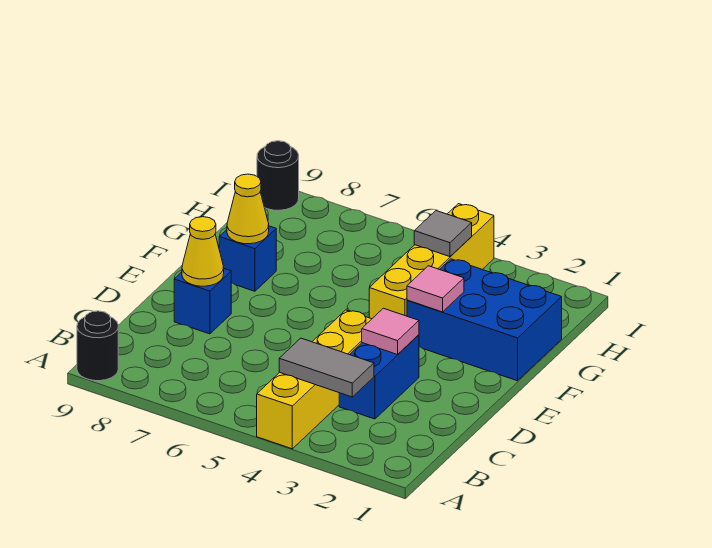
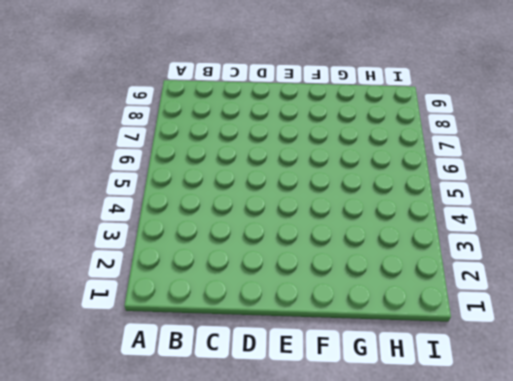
none -> yellow brick A4:D4 level 1
none -> black round brick A9 level 1
none -> blue brick C3:D3 level 1

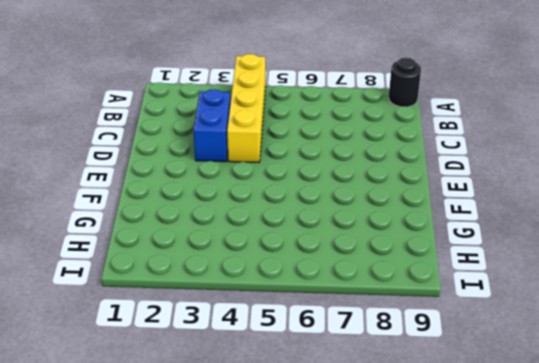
none -> blue brick D8 level 1
none -> blue brick F1:G3 level 1
none -> yellow brick F4:I4 level 1

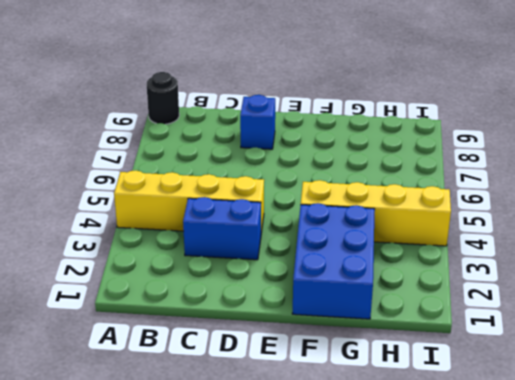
none -> blue brick F8 level 1
none -> black round brick I9 level 1
none -> grey tile B3:B4 level 2

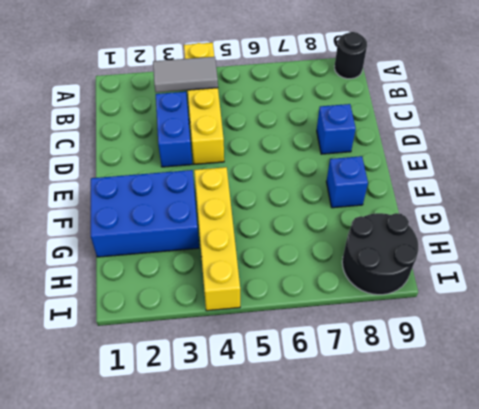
black round brick H8:I9 level 1 -> black round brick I9 level 1
none -> pink tile D3 level 2
none -> yellow cone D8 level 2
none -> pink tile F3 level 2

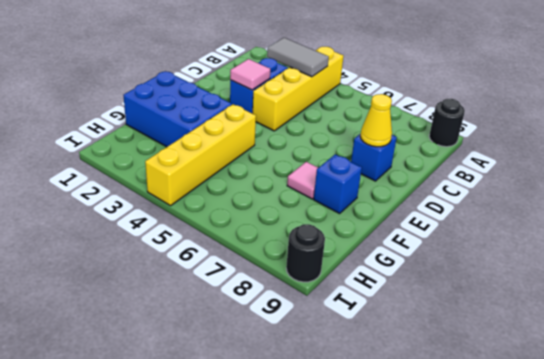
pink tile F7 level 1 -> pink tile F3 level 2
none -> yellow cone F8 level 2
none -> grey tile H4 level 2

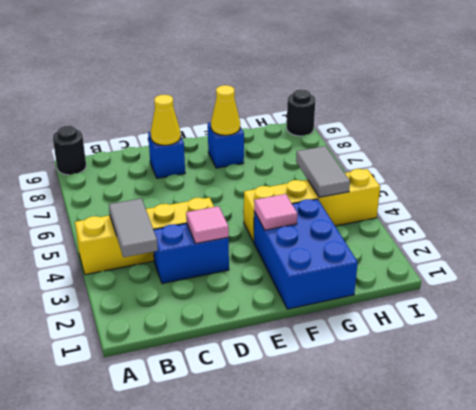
grey tile H4:H5 level 2 -> grey tile H4 level 2

